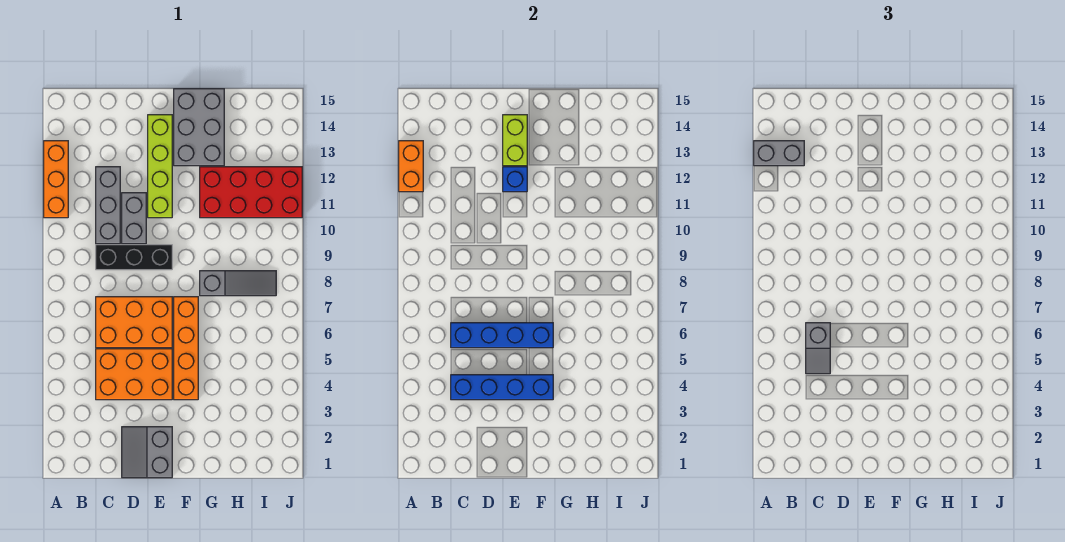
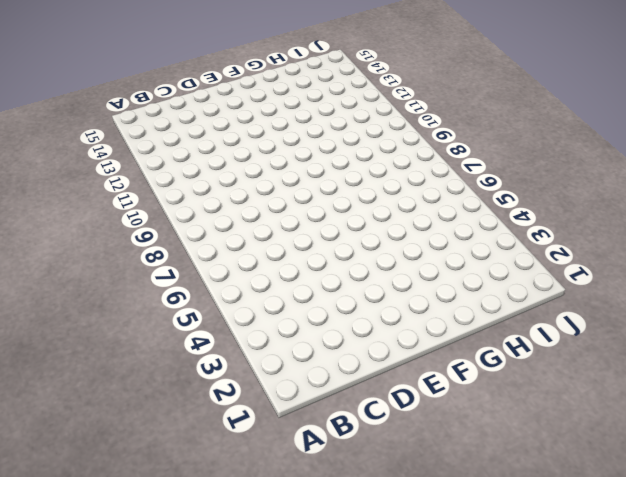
none -> orange brick A11:A13 level 1
none -> orange brick C4:E5 level 1
none -> orange brick C6:E7 level 1

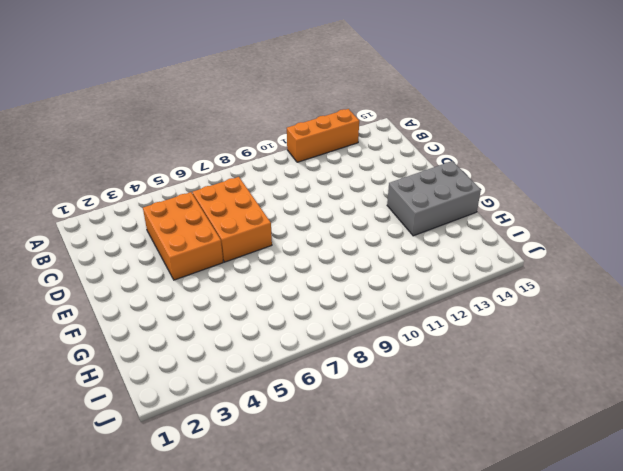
none -> black brick C9:E9 level 1
none -> grey brick C10:C12 level 1
none -> grey slope D1:E2 level 1 top E

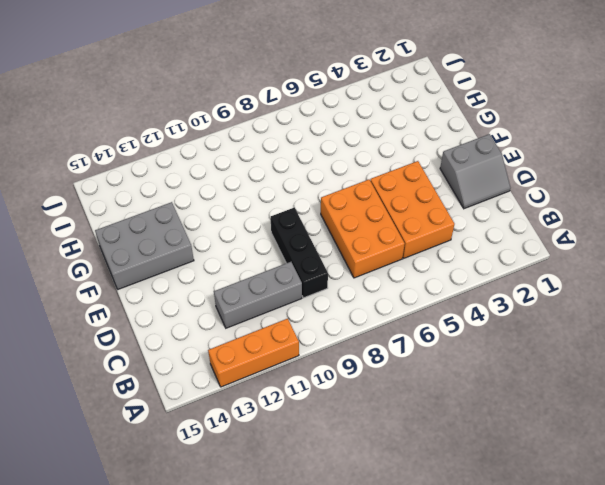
none -> grey brick D10:D11 level 1
none -> lime brick E11:E14 level 1
none -> orange brick F4:F7 level 1

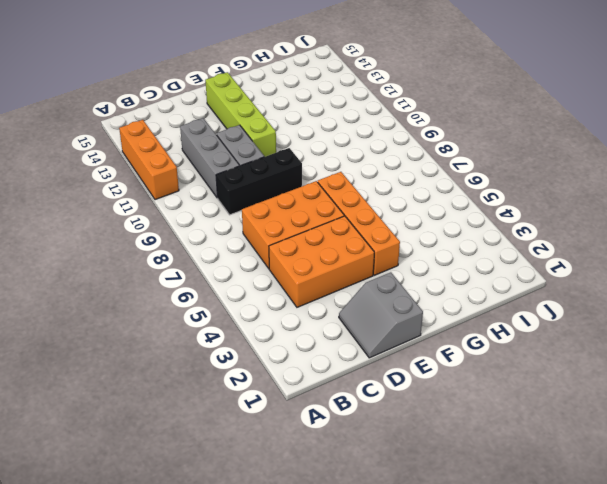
none -> grey brick F13:G15 level 1
none -> grey slope G8:I8 level 1 top G
none -> red brick G11:J12 level 1

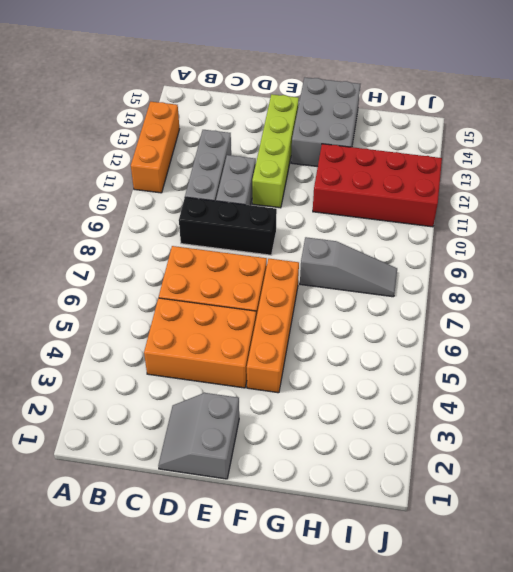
none -> orange brick A12:A13 level 2
none -> blue brick C4:F4 level 2
none -> blue brick C6:F6 level 2

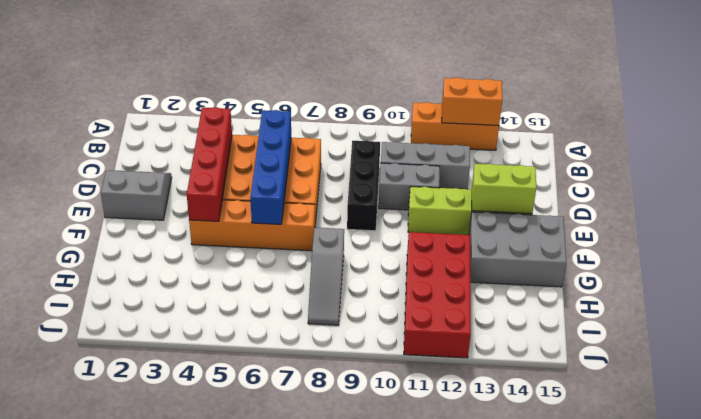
red brick C4:F4 level 2 -> blue brick C4:F4 level 2
none -> blue brick E12 level 2
none -> grey brick A13:B13 level 3
none -> grey slope C5:C6 level 3 top 6

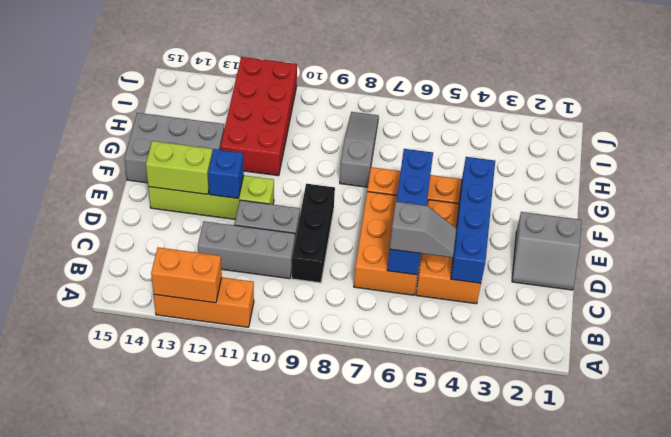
none -> grey brick A13:B13 level 3

